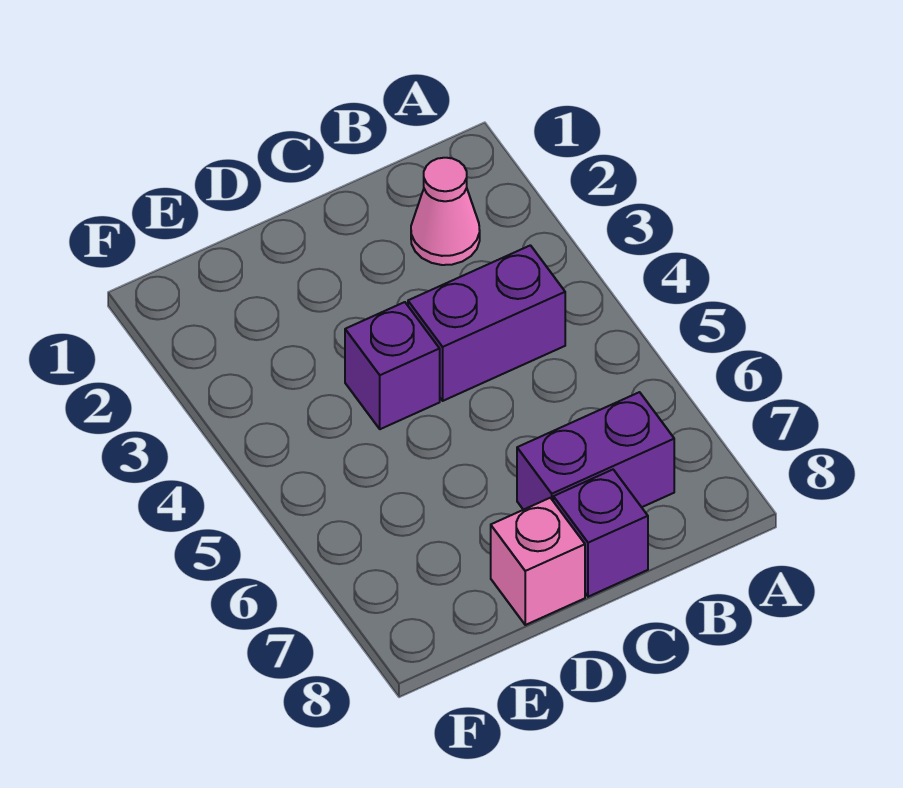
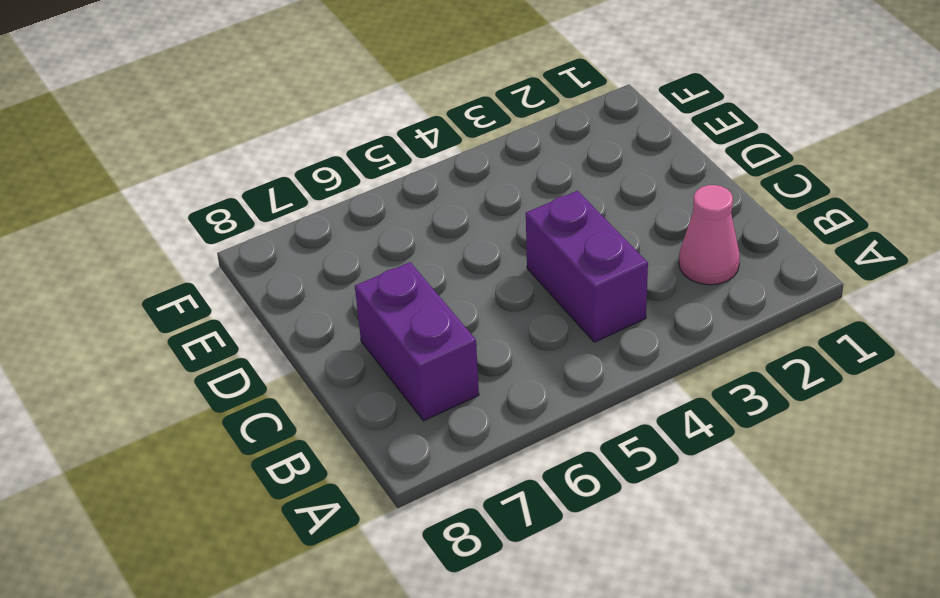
none -> purple brick C8 level 1
none -> purple brick D4 level 1

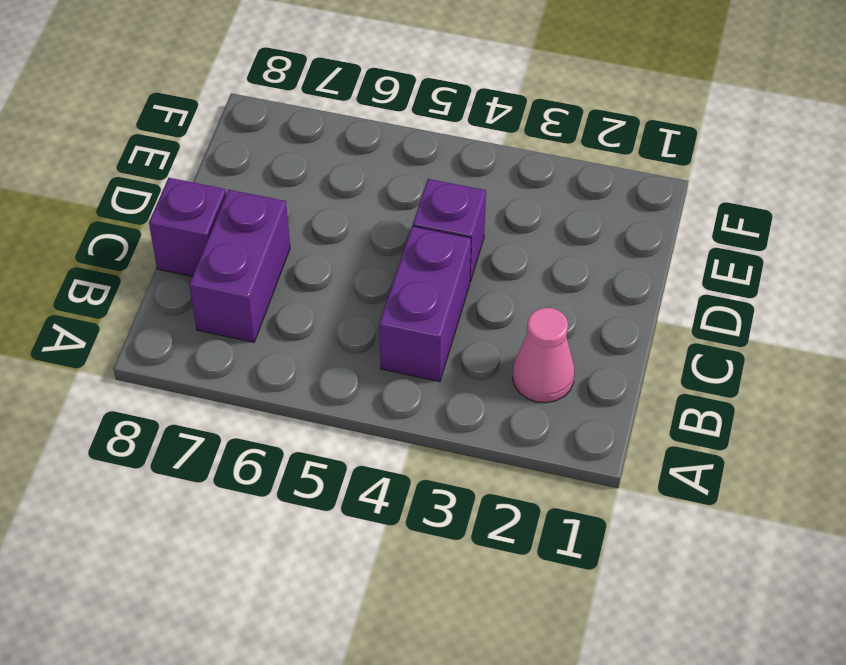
none -> pink brick D8 level 1

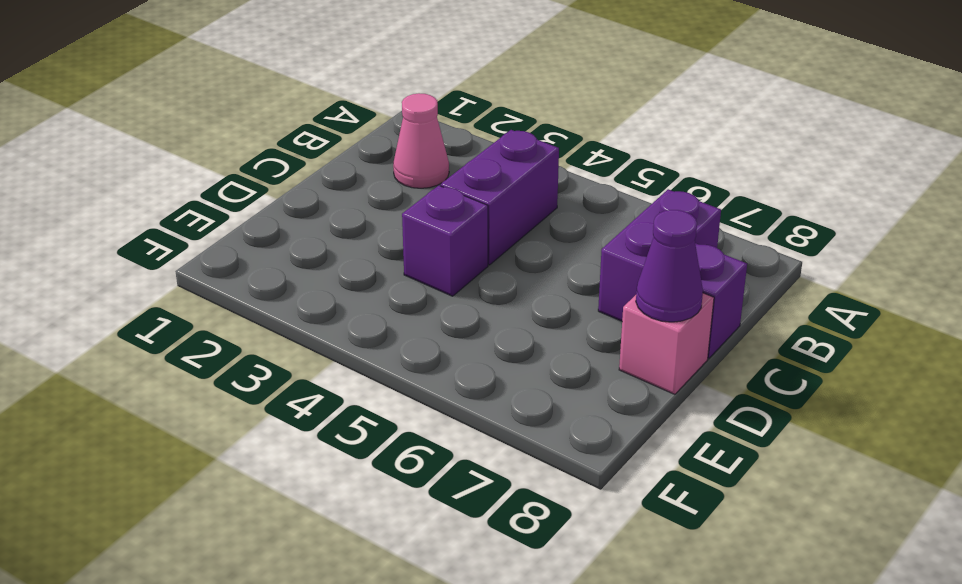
purple cone D8 level 2 -> none

